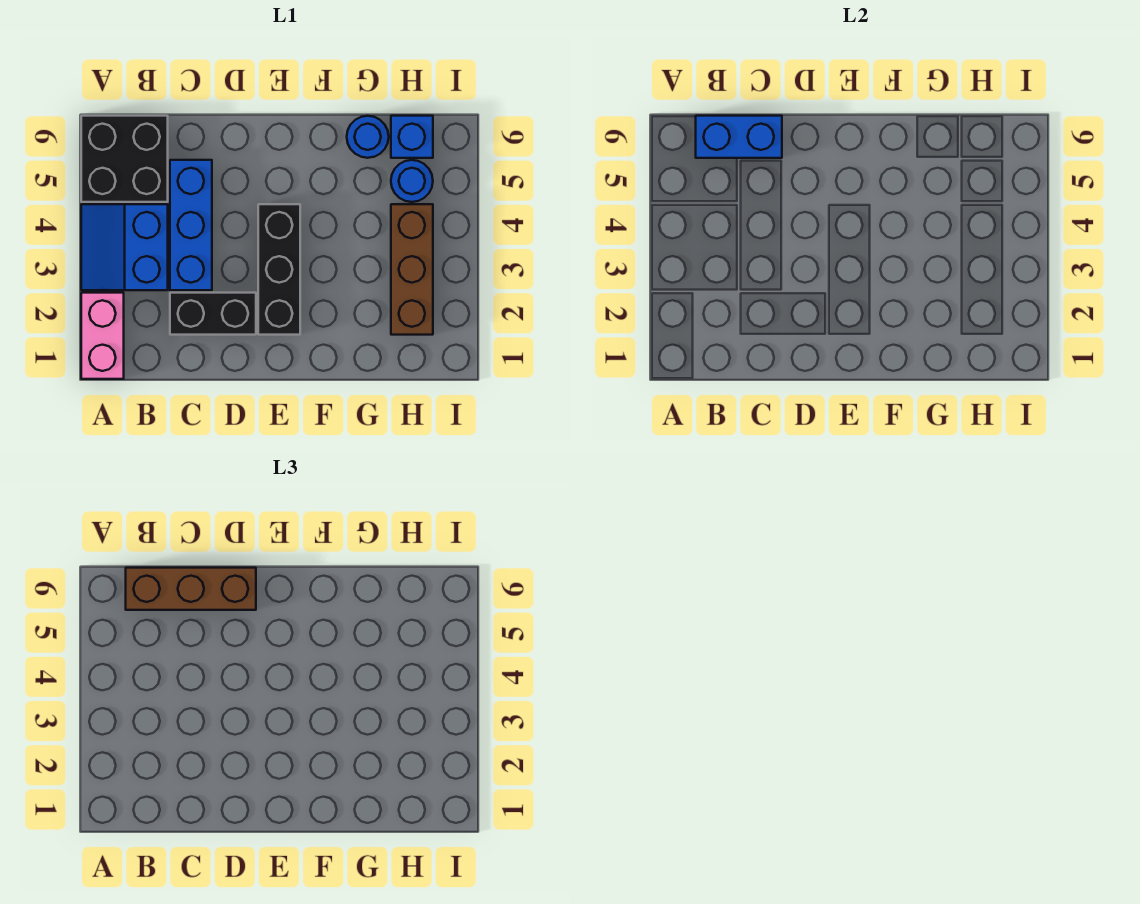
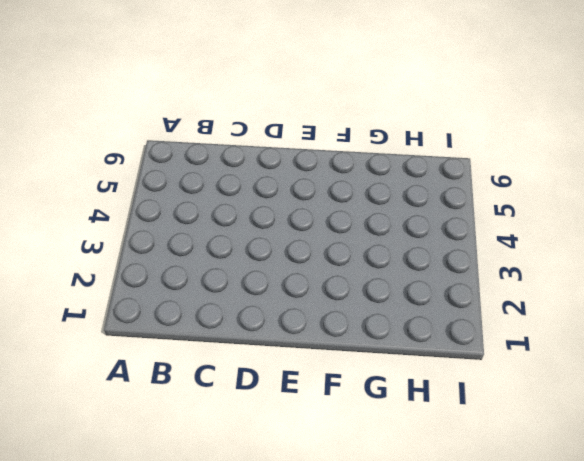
none -> pink brick A1:A2 level 1
none -> blue slope A3:B4 level 1 top B
none -> black brick A5:B6 level 1

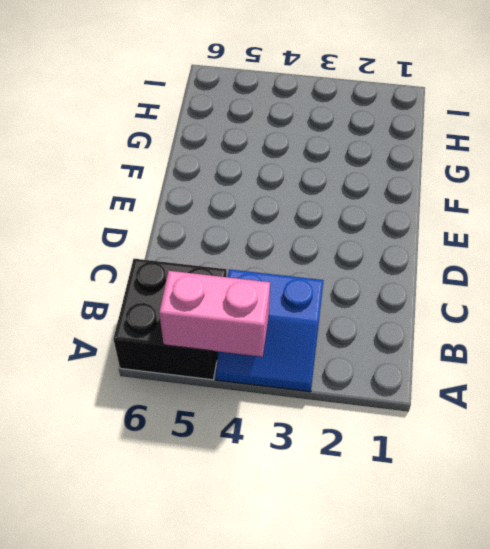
pink brick A4:A5 level 2 -> pink brick A1:A2 level 1
none -> black brick C2:D2 level 1
none -> blue brick C3:C5 level 1
none -> black brick E2:E4 level 1

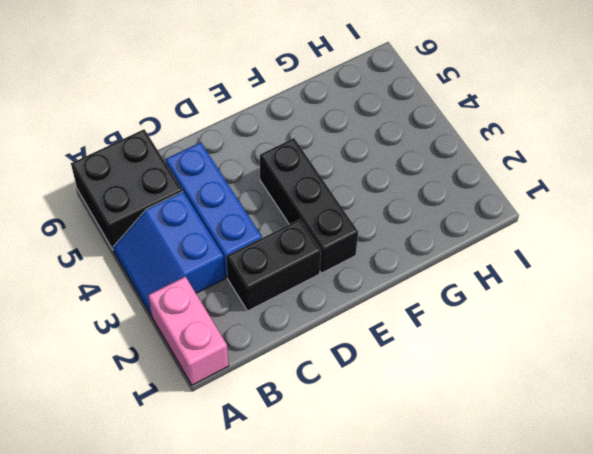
none -> blue round brick G6 level 1
none -> brown brick H2:H4 level 1
none -> blue round brick H5 level 1

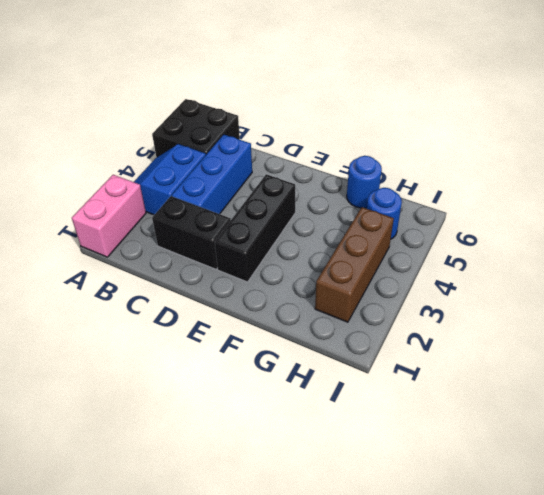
none -> blue brick H6 level 1
none -> blue brick B6:C6 level 2
none -> brown brick B6:D6 level 3

